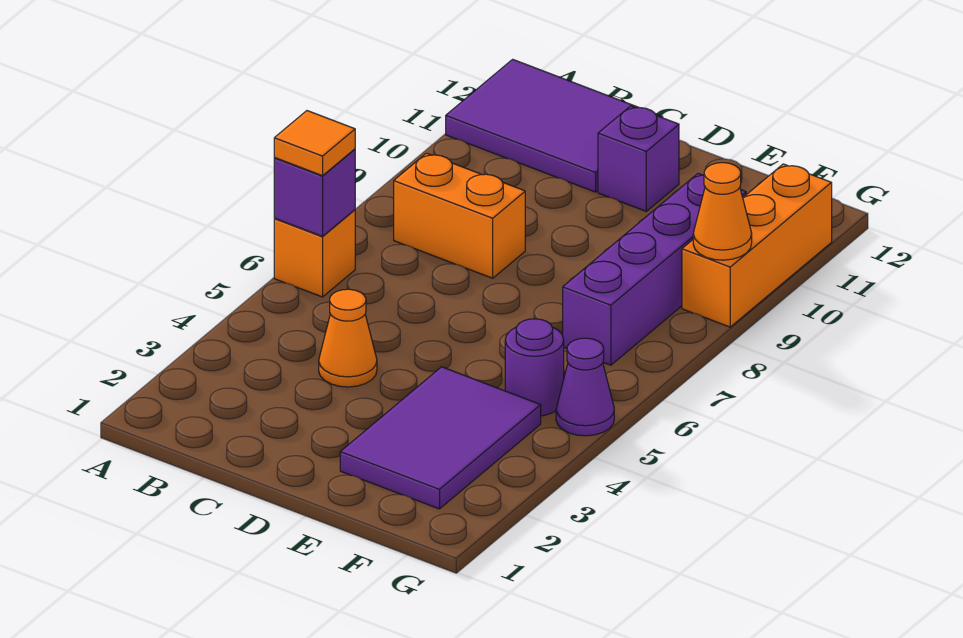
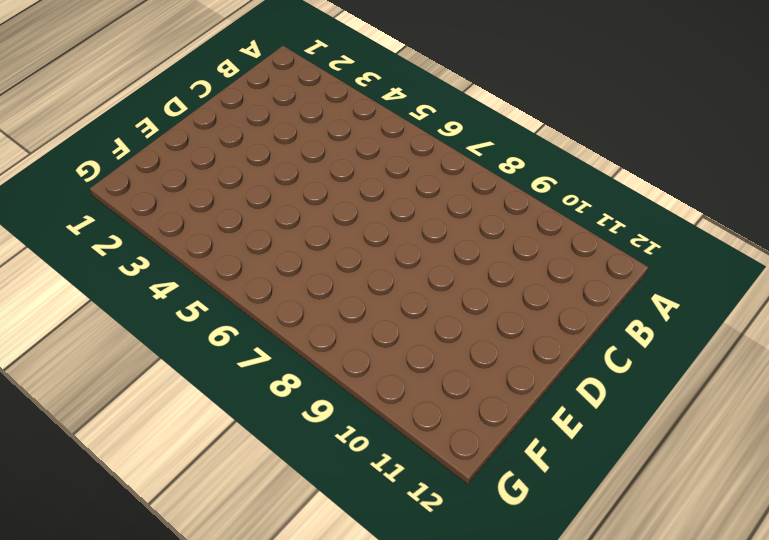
none -> orange brick A6 level 1
none -> purple tile A11:C12 level 1
none -> orange brick B8:C8 level 1

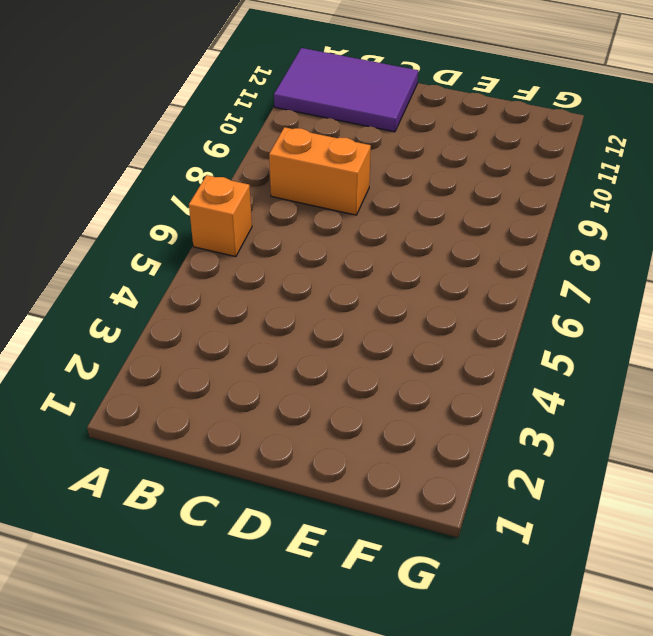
none -> orange cone C4 level 1
none -> purple brick D11 level 1
none -> purple tile E2:F4 level 1

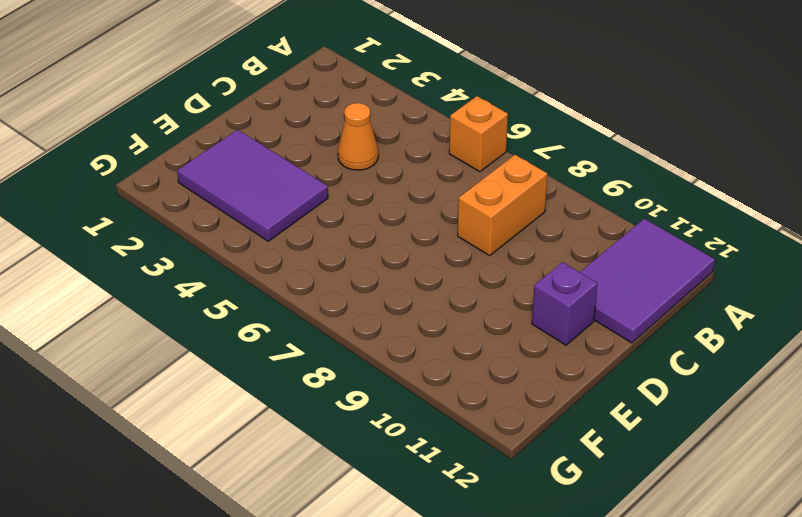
none -> purple round brick F5 level 1
none -> purple brick F7:F10 level 1
none -> purple cone G5 level 1

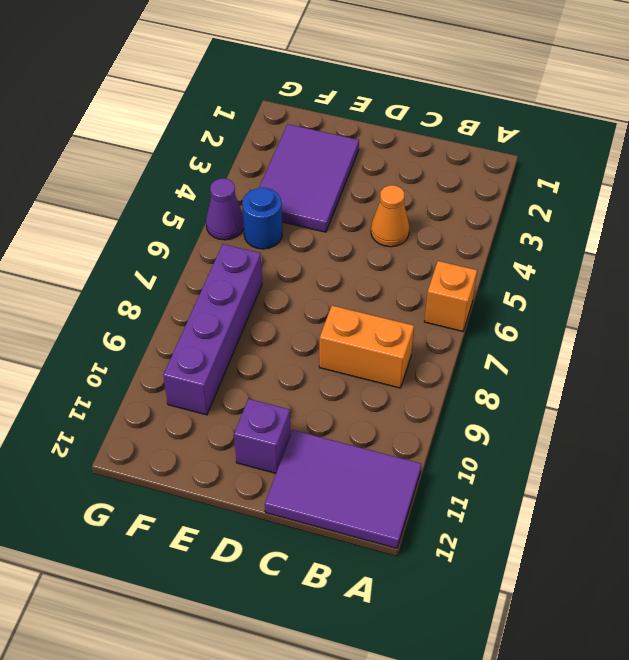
blue round brick F5 level 1 -> purple round brick F5 level 1
none -> orange brick G9:G11 level 1
none -> purple brick A6 level 2
none -> orange cone G9 level 2

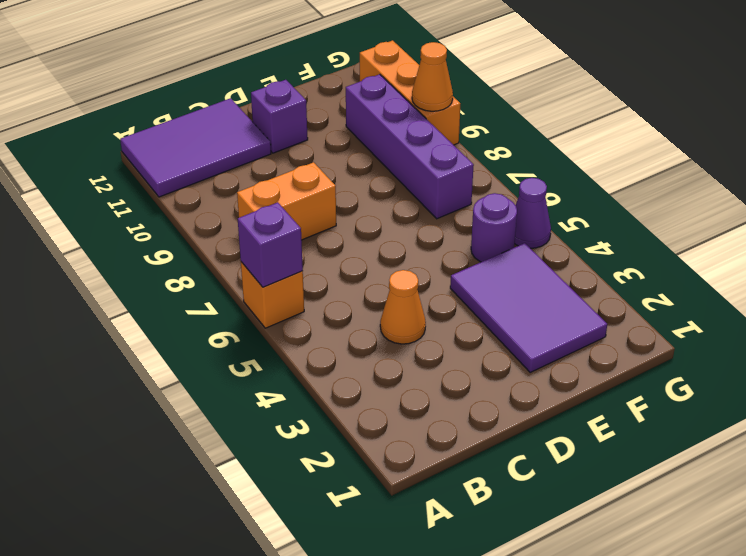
none -> orange tile A6 level 3

